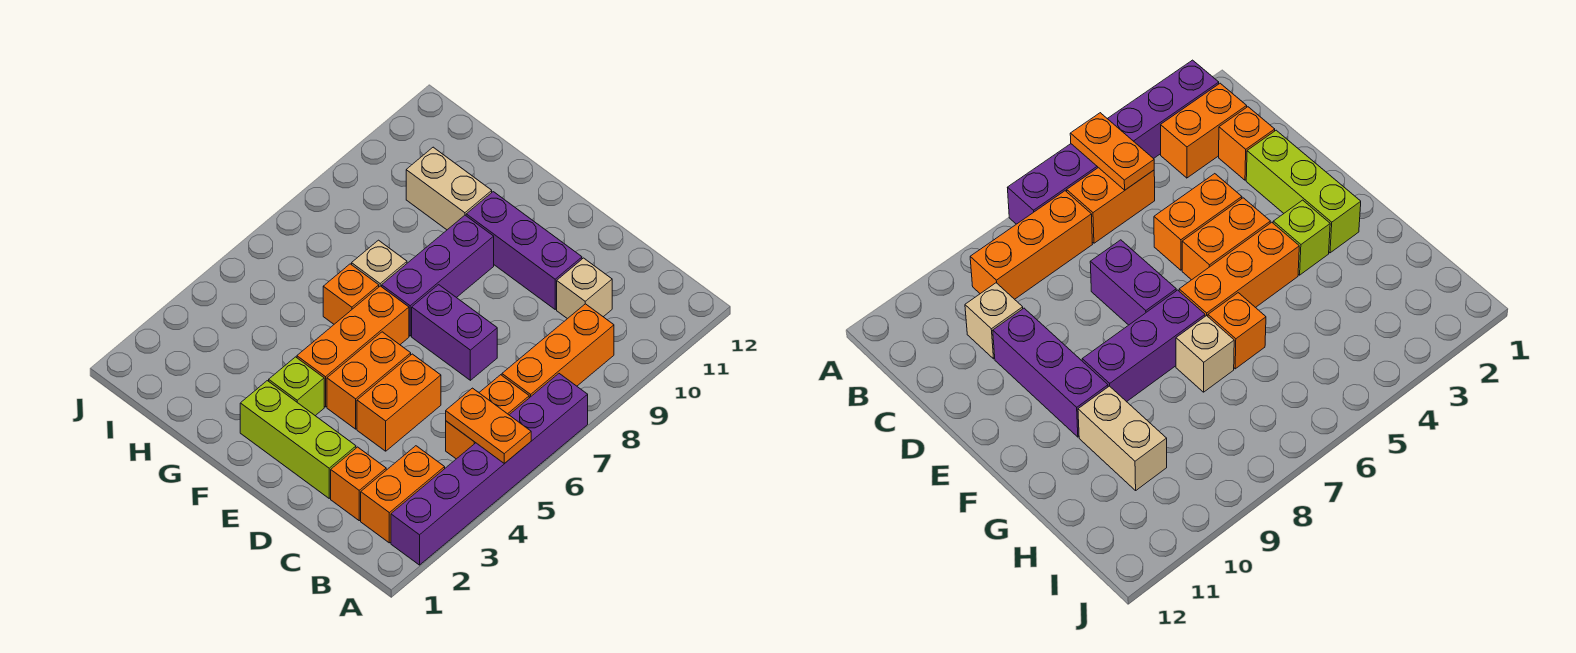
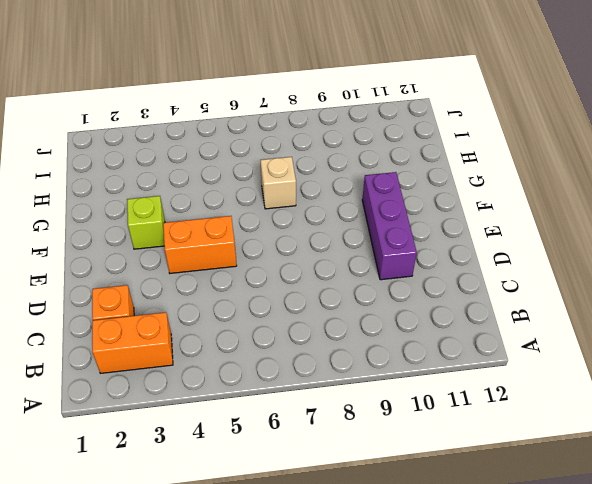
none -> purple brick A2:A7 level 1
none -> orange brick B5:B6 level 1
none -> orange brick B7:B9 level 1

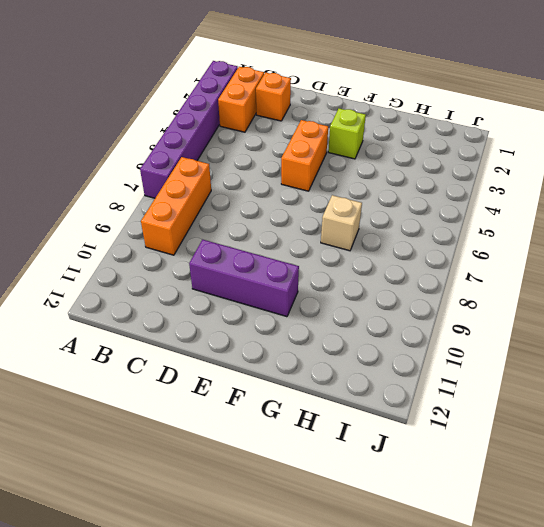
none -> orange brick B5:B6 level 1
none -> tan brick C10 level 1
none -> lime brick D2:F2 level 1

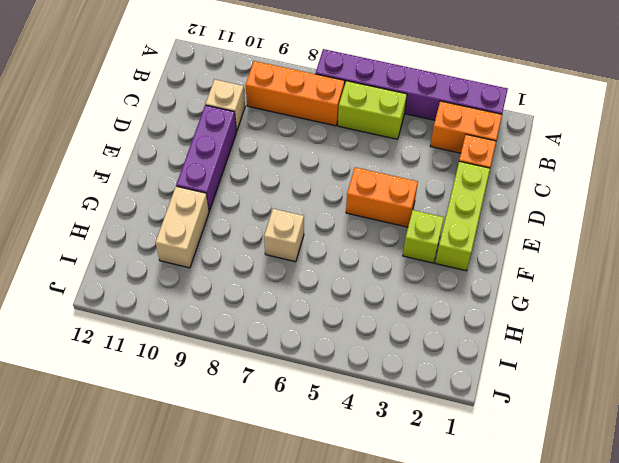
lime brick B5:B6 level 1 -> orange brick B5:B6 level 1
none -> orange brick D4:D5 level 1
none -> purple brick D7:E7 level 1
none -> orange brick F4:F6 level 1

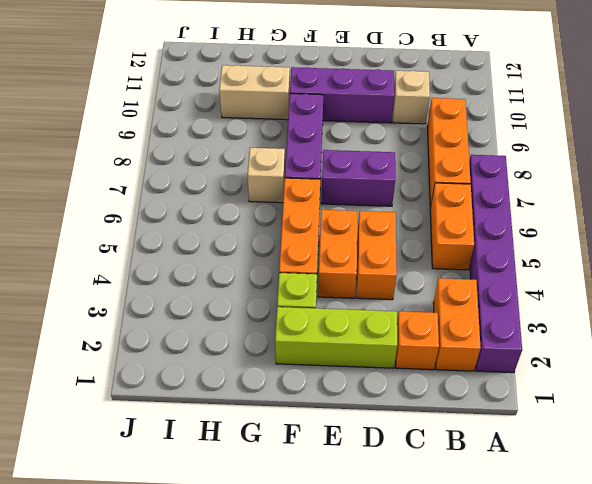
none -> orange brick G6 level 1
none -> orange plate A5:B5 level 2

